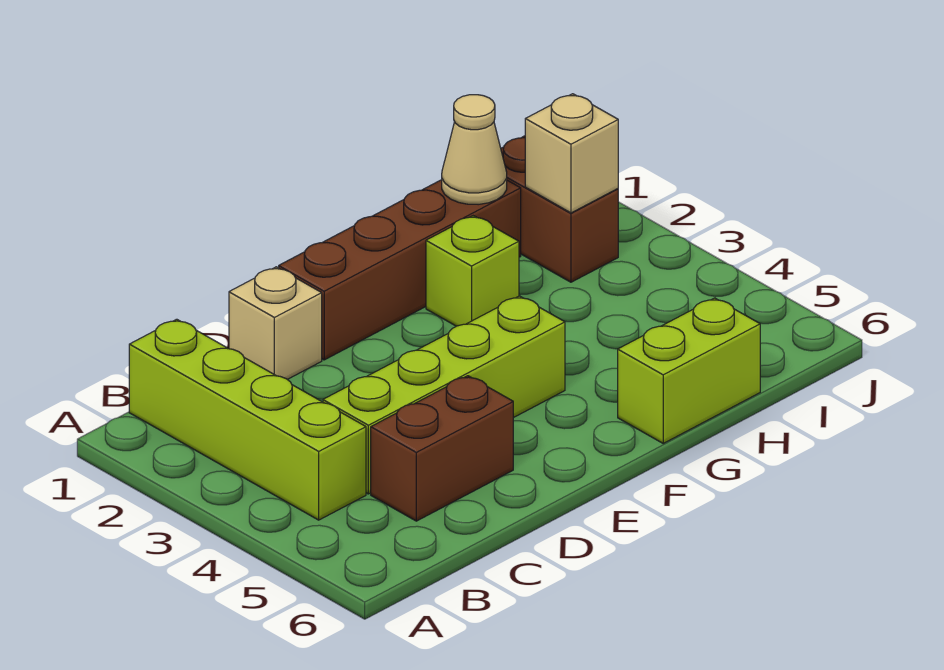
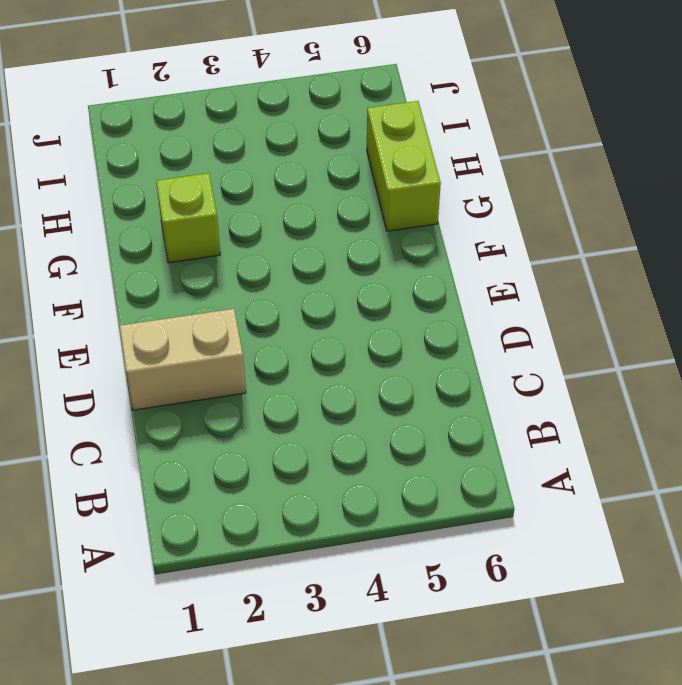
tan brick D1:D2 level 1 -> tan brick D1 level 1
none -> lime brick B1:B4 level 1
none -> lime brick C4:F4 level 1

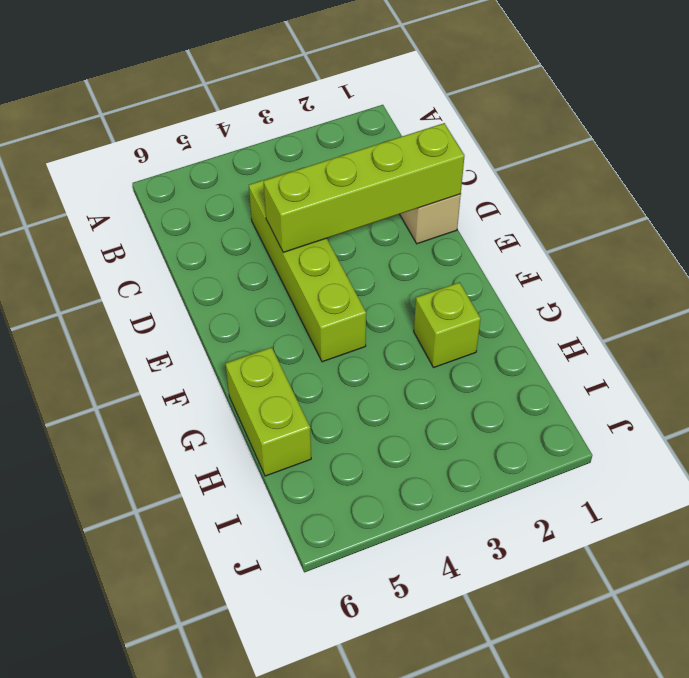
lime brick D1:D4 level 2 -> lime brick B1:B4 level 1
none -> brown brick C5:D5 level 1
none -> brown brick E1:H1 level 1

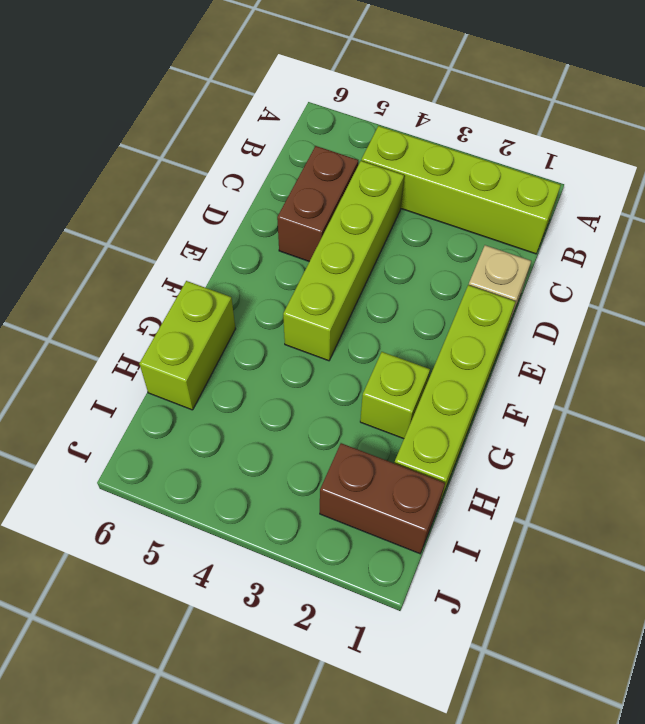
lime brick E1:H1 level 1 -> brown brick E1:H1 level 1
none -> tan cone H1 level 2
none -> tan brick I2 level 2

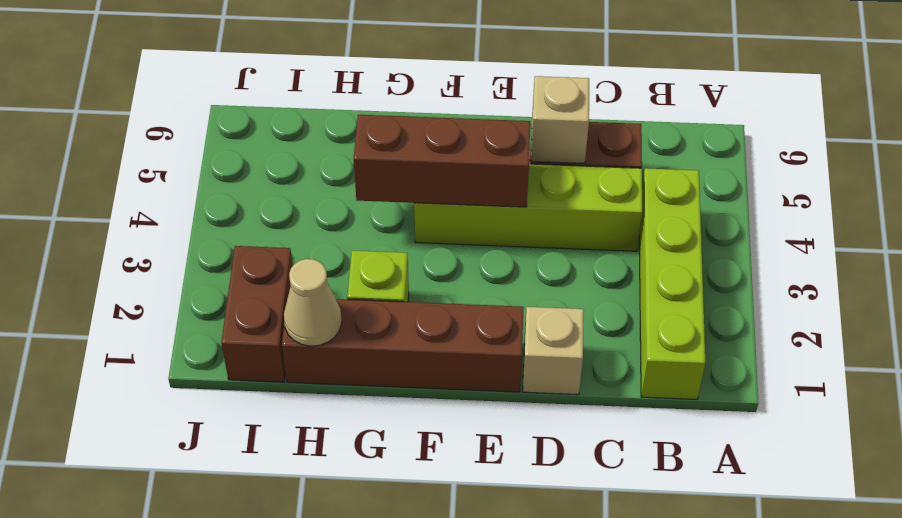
tan brick D5 level 2 -> tan brick I2 level 2
brown brick E4:G4 level 2 -> none
none -> lime brick G6:H6 level 1

